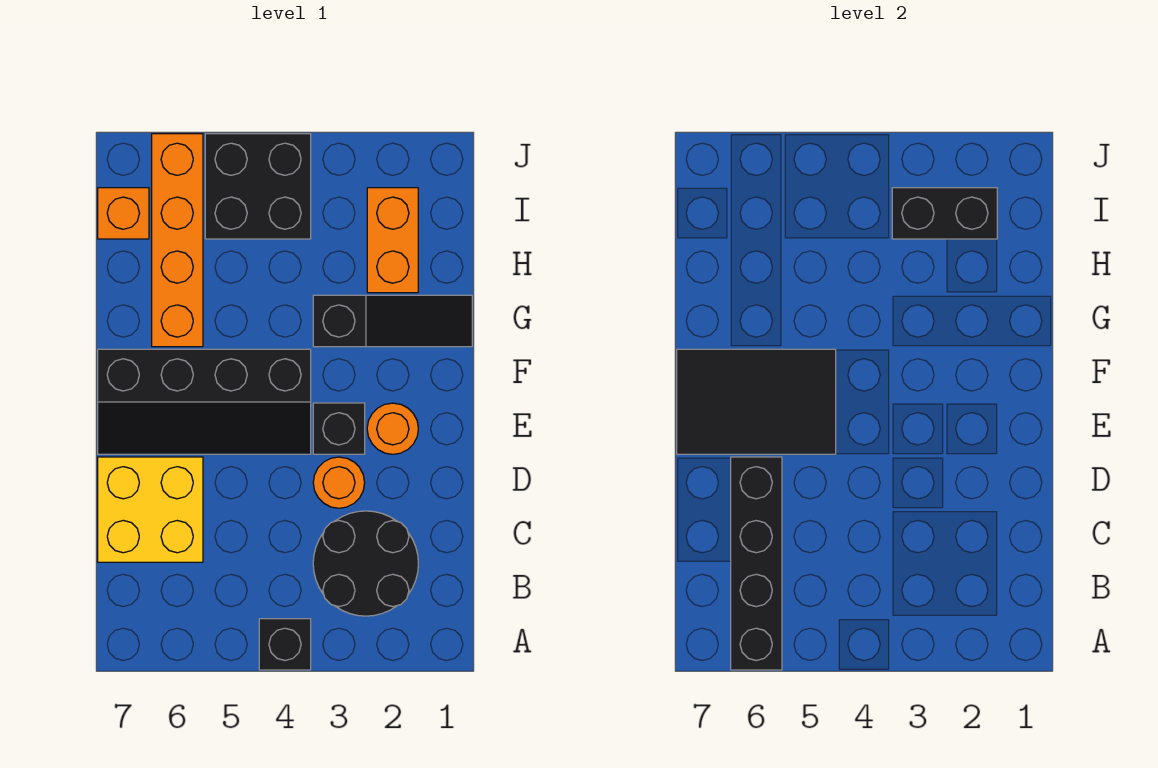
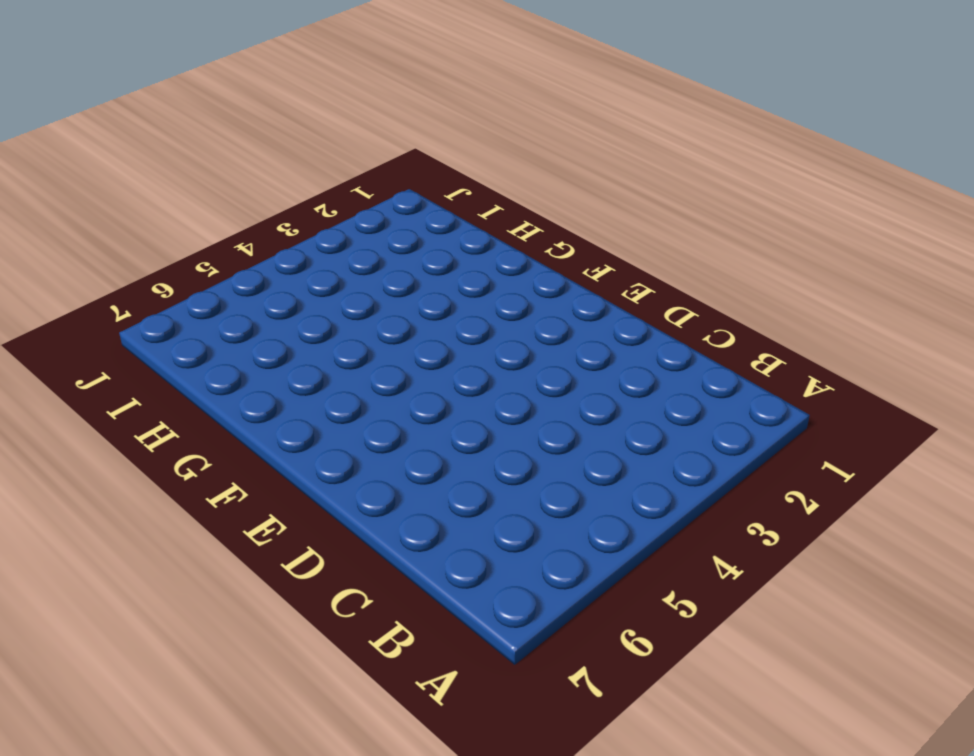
none -> black brick A4 level 1
none -> black round brick B2:C3 level 1
none -> yellow brick C6:D7 level 1

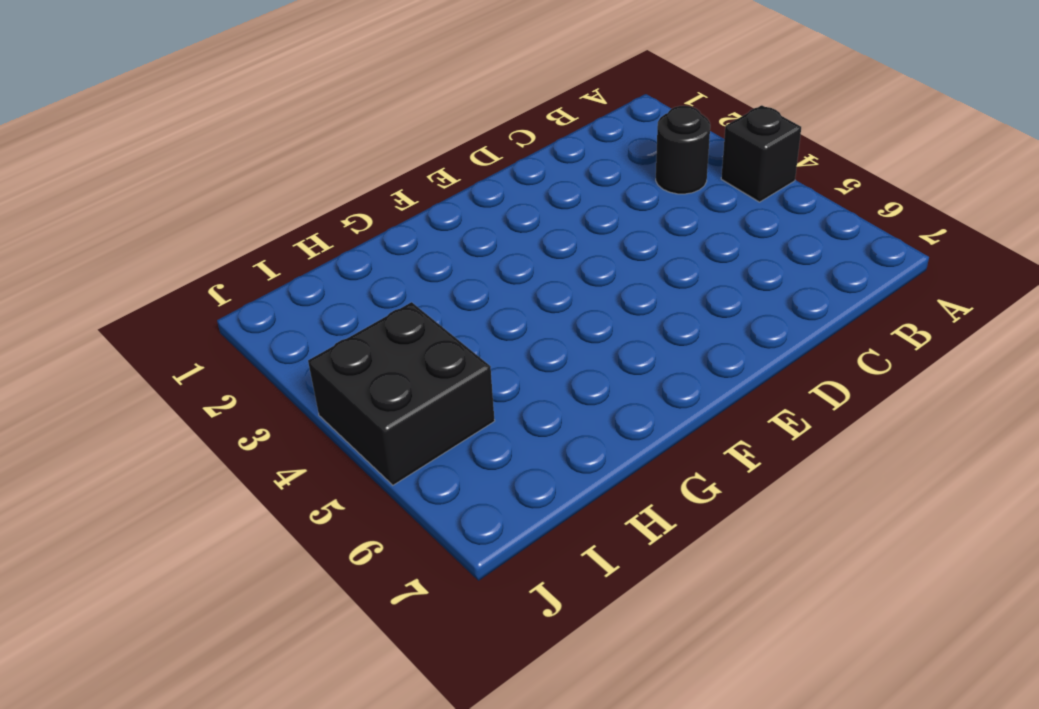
black round brick B3 level 1 -> black round brick B2:C3 level 1
none -> yellow brick C6:D7 level 1
none -> orange round brick D3 level 1
none -> orange round brick E2 level 1

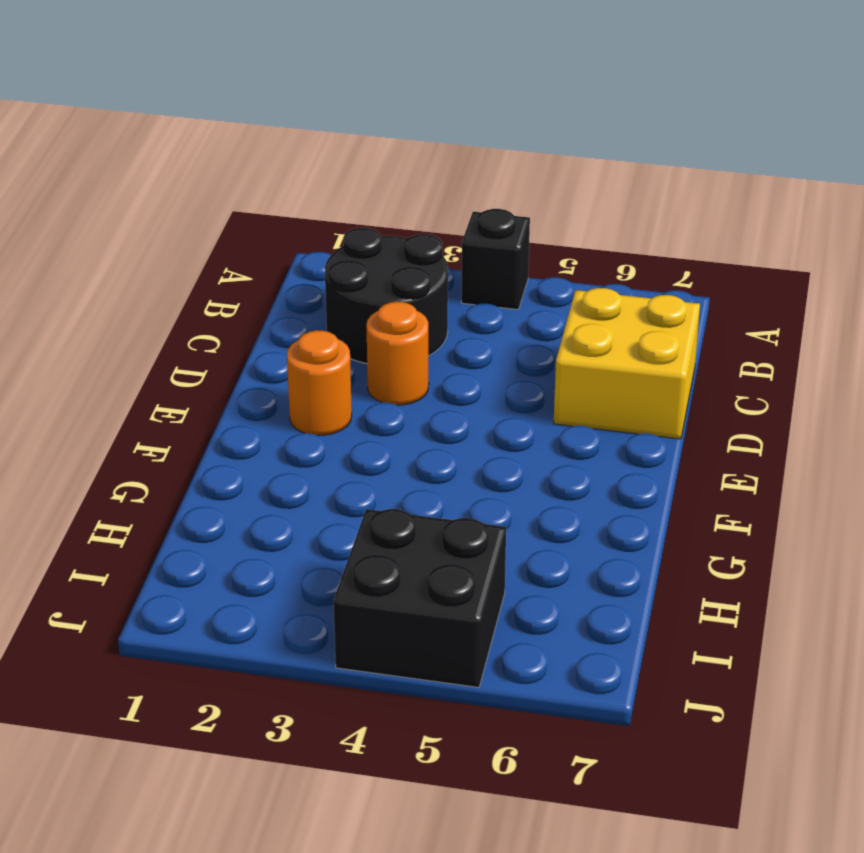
none -> black brick E3 level 1
none -> black slope E4:F7 level 1 top F
none -> black slope G1:G3 level 1 top 3

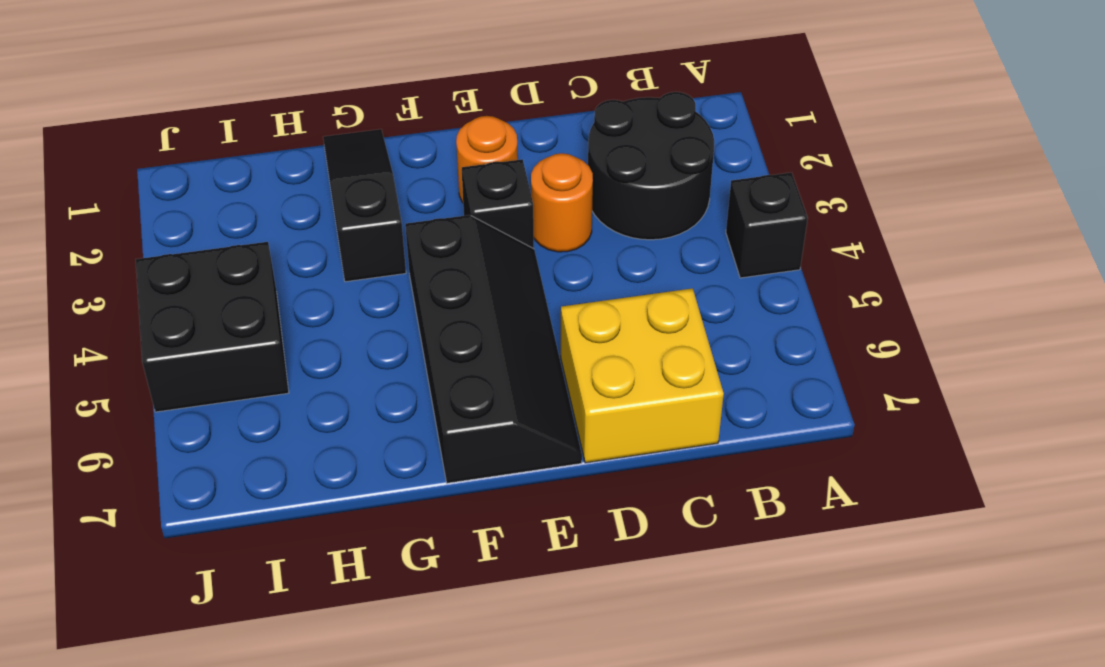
none -> orange brick G6:J6 level 1
none -> orange brick H2:I2 level 1
none -> orange brick I7 level 1

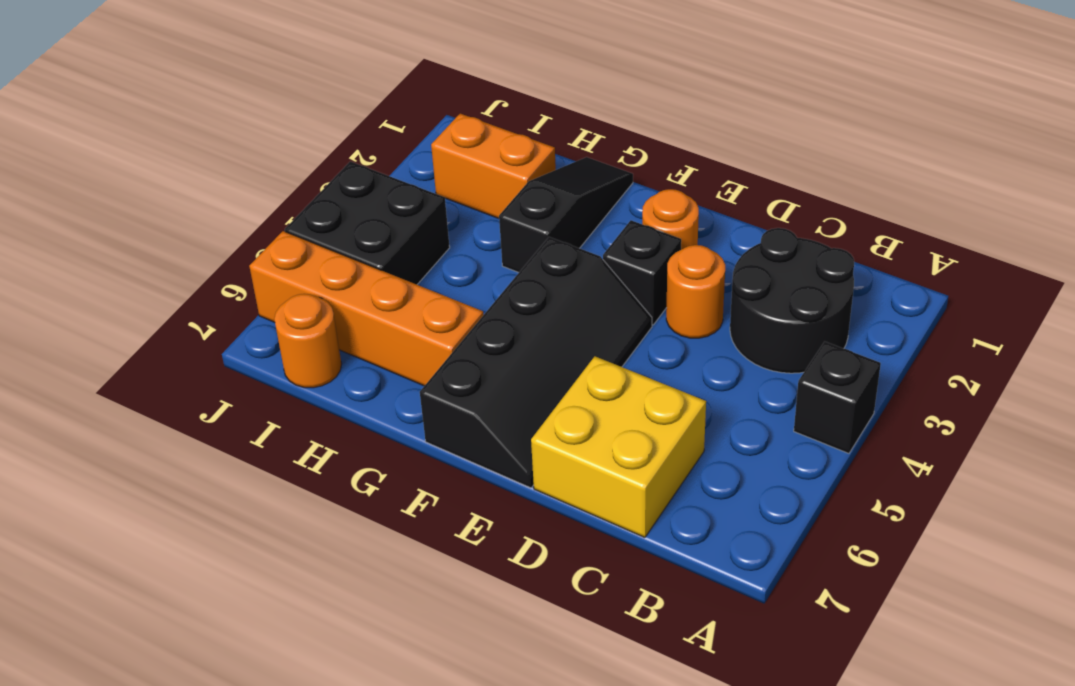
orange round brick I7 level 1 -> orange brick I7 level 1
none -> black brick A6:D6 level 2
none -> black tile E5:F7 level 2
none -> black brick I2:I3 level 2

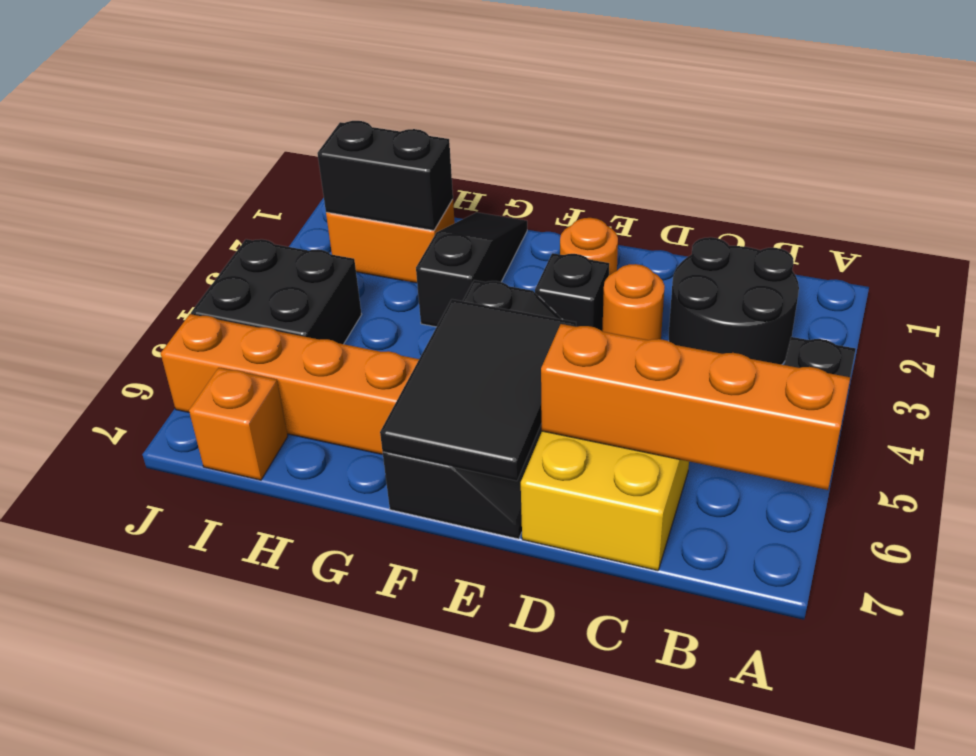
orange brick A6:D6 level 2 -> black brick A6:D6 level 2
black brick H2:I2 level 2 -> black brick I2:I3 level 2

